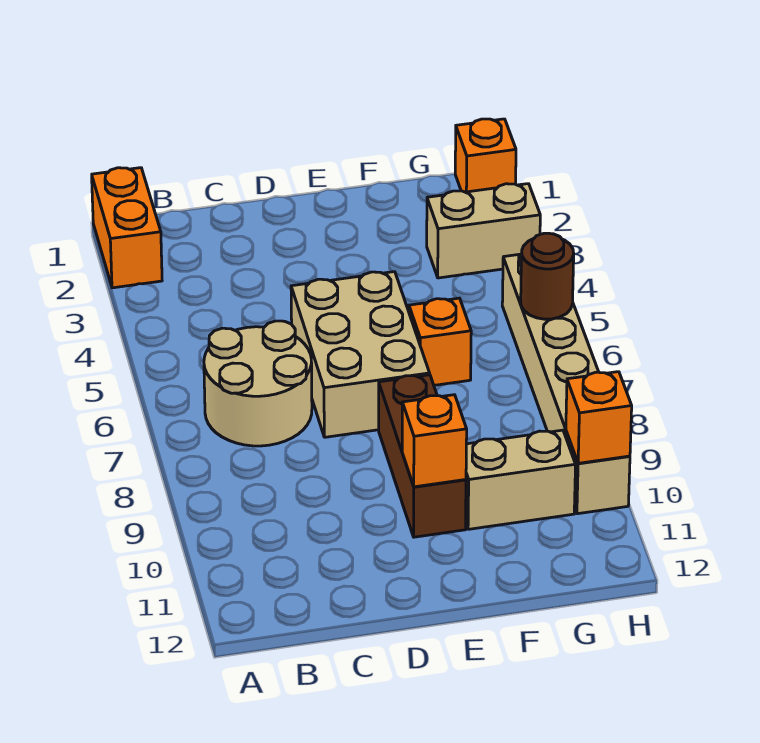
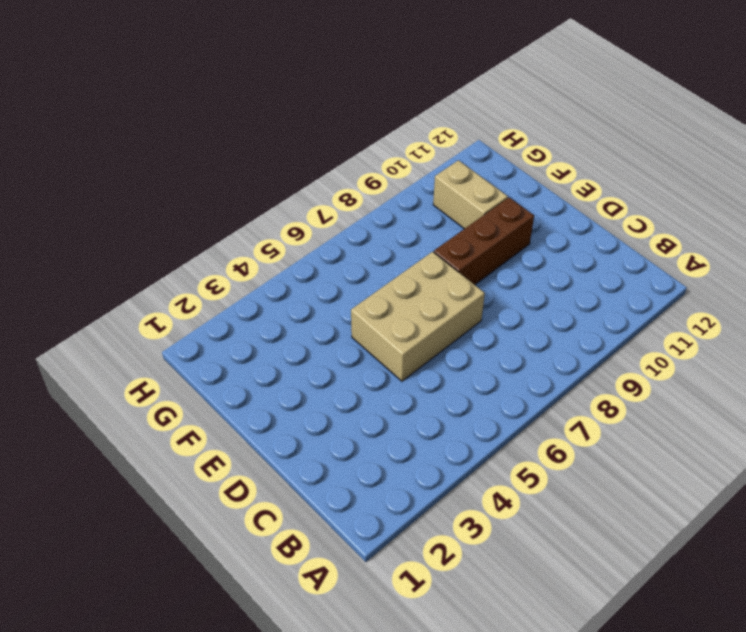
none -> orange brick A1:A2 level 1
none -> tan round brick B6:C7 level 1
none -> orange brick F6 level 1

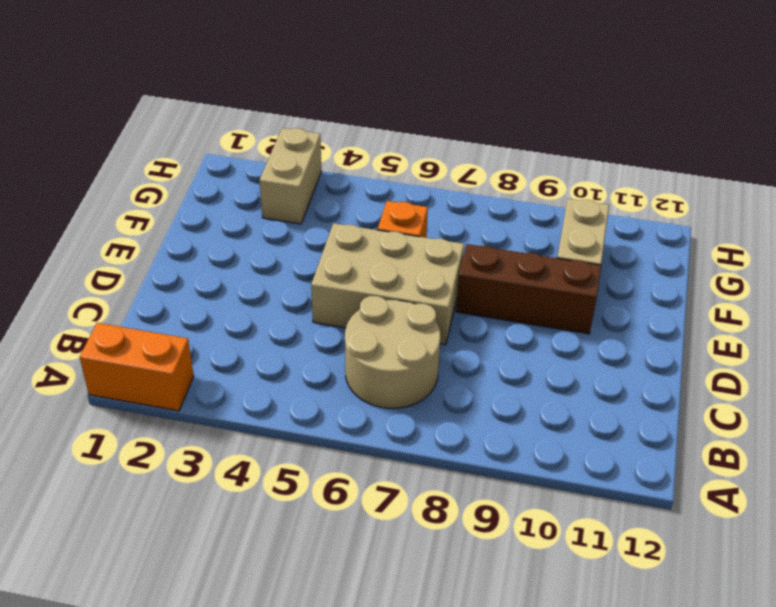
none -> orange brick H1 level 1
none -> tan brick H5:H10 level 1
none -> orange brick E10 level 2

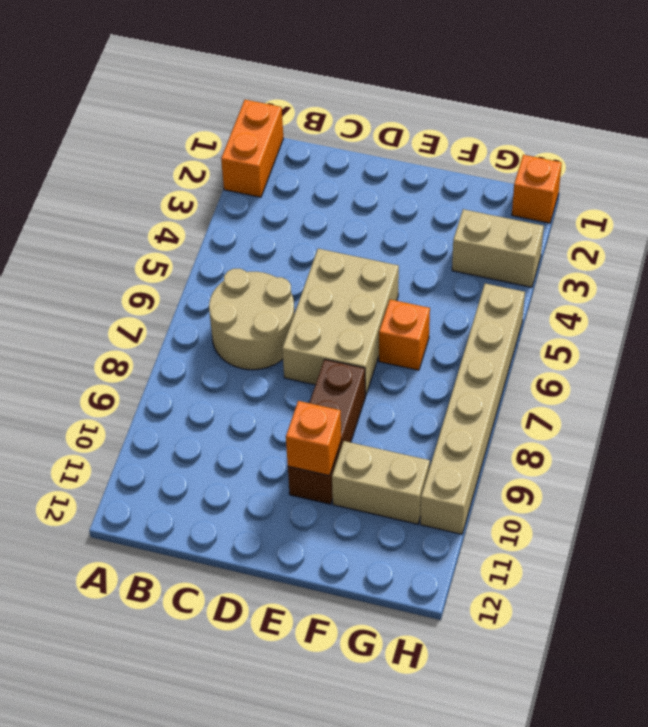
none -> brown round brick H6 level 2
none -> orange brick H10 level 2

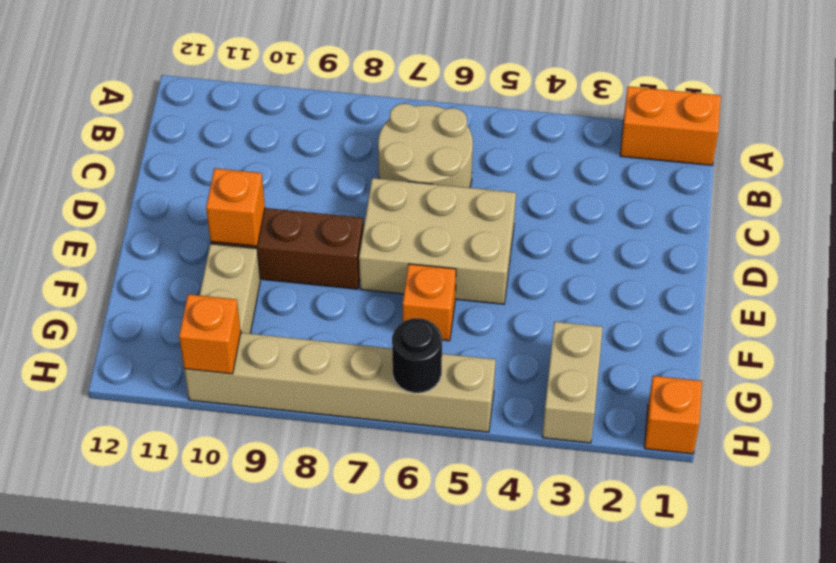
black round brick H6 level 2 -> brown round brick H6 level 2

